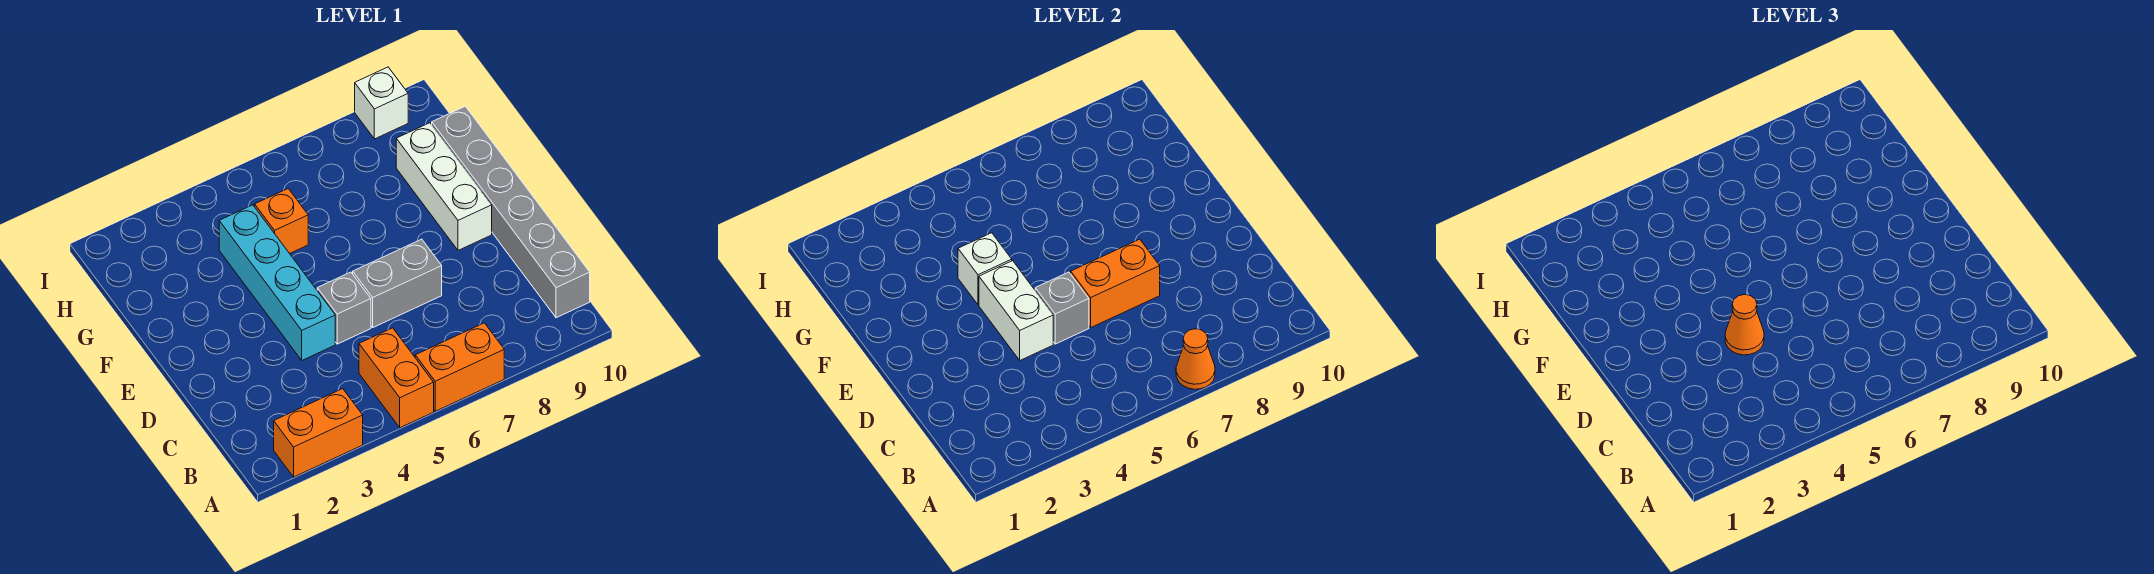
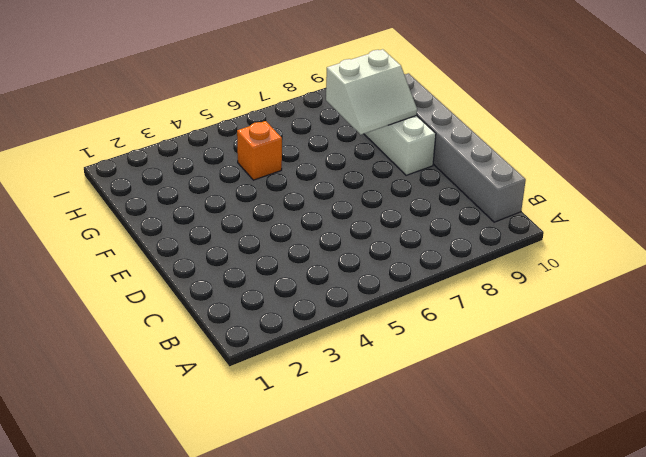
white slope F8:G9 level 2 top G -> none
none -> orange brick A2:A3 level 1
none -> orange brick A5:B5 level 1
none -> orange brick A6:A7 level 1

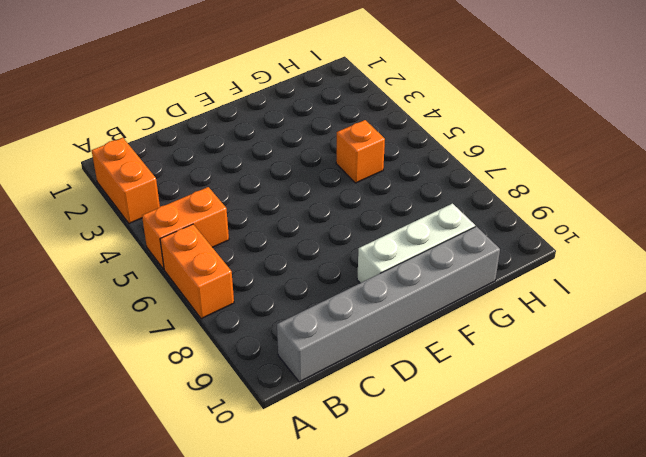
none -> cyan brick D4:G4 level 1
none -> grey brick D5 level 1
none -> grey brick D6:D7 level 1

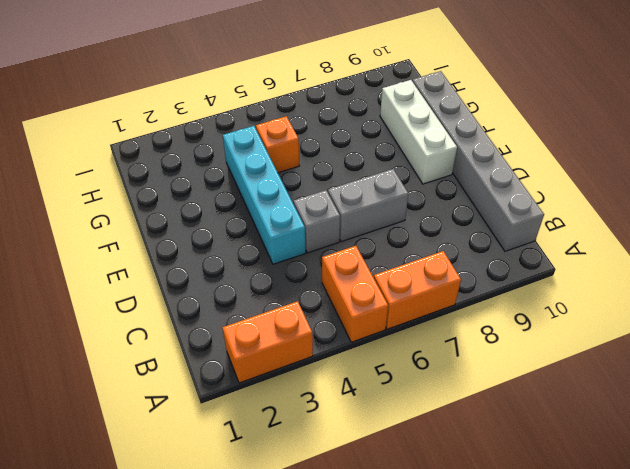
none -> white brick I9 level 1
none -> orange cone A7 level 2
none -> white brick D4:E4 level 2

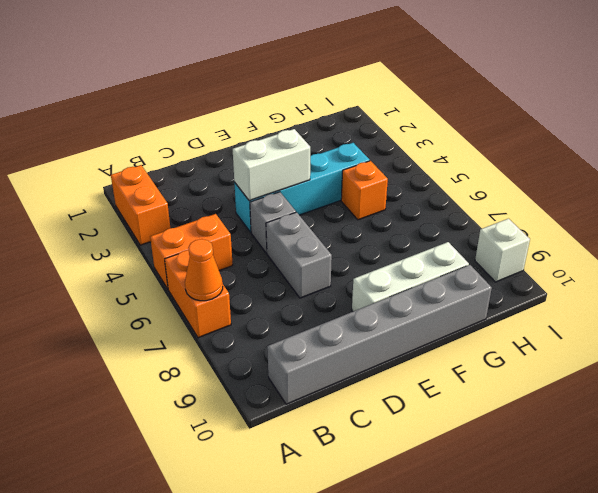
none -> grey brick D5 level 2
none -> orange brick D6:D7 level 2
none -> white brick F4 level 2

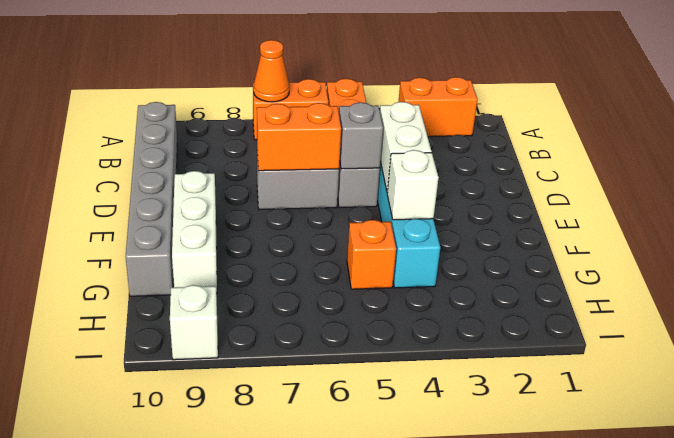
none -> orange cone D4 level 3

